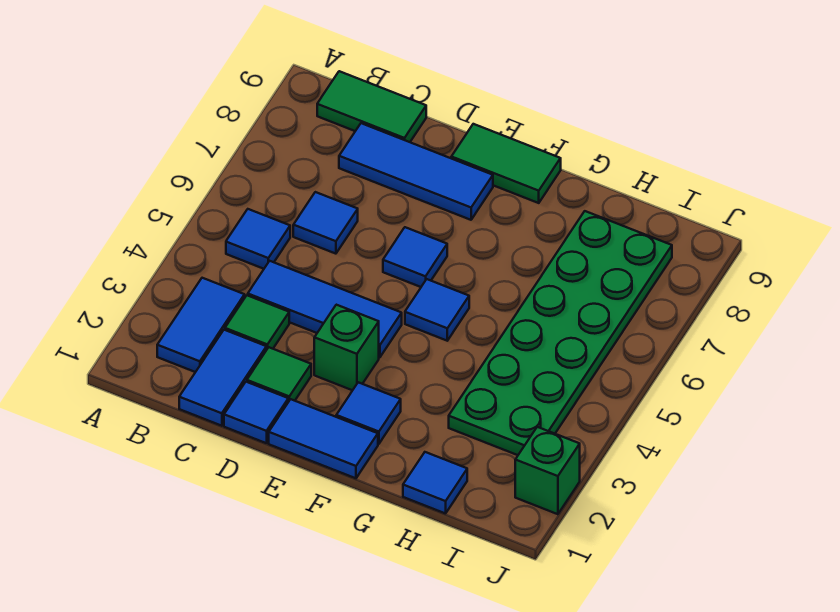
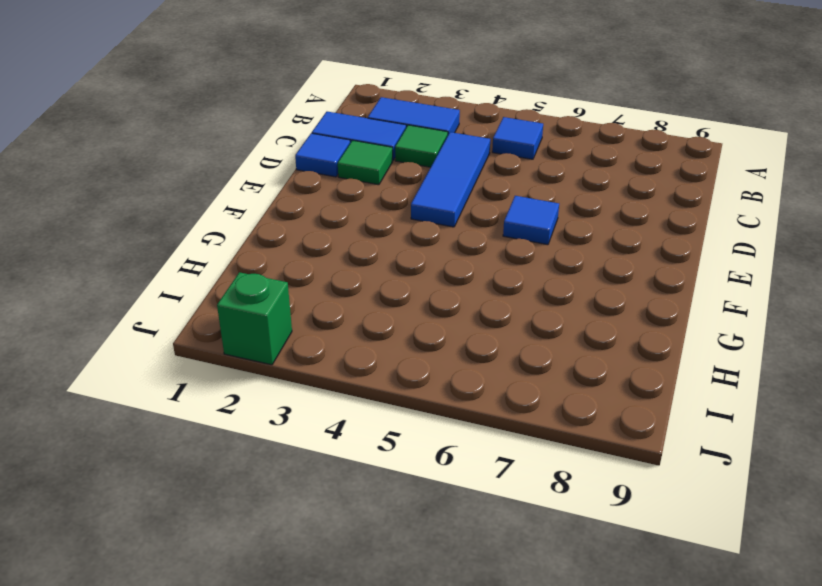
none -> green tile B9:C9 level 1
none -> blue tile C6 level 1
none -> blue tile C8:E8 level 1

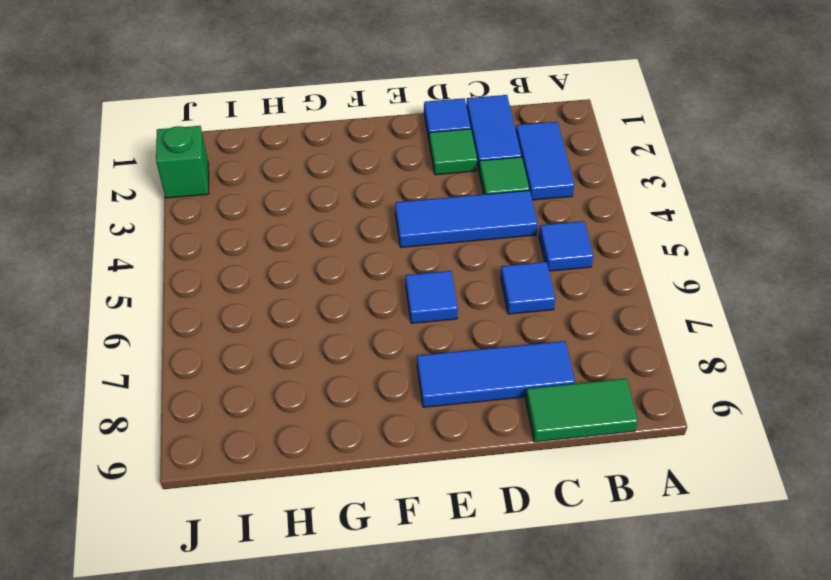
none -> blue tile E1:F1 level 1
none -> green brick E3 level 1
none -> green tile E9:F9 level 1

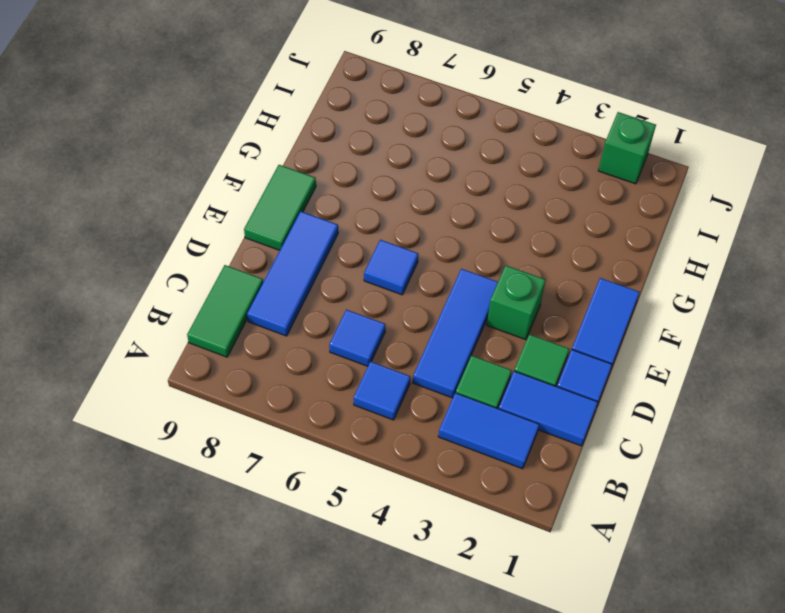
none -> blue tile F2 level 1
none -> blue tile F5 level 1
none -> blue tile H1 level 1

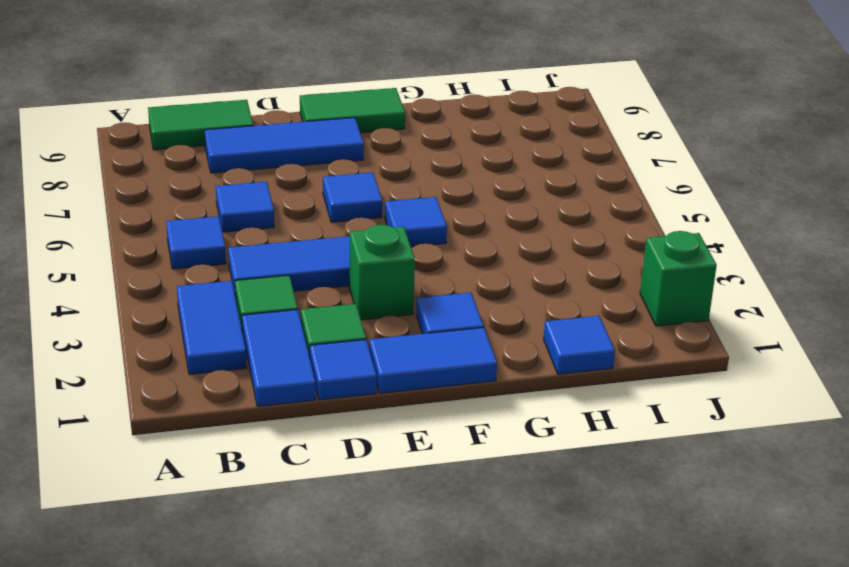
none -> green plate H3:I8 level 1

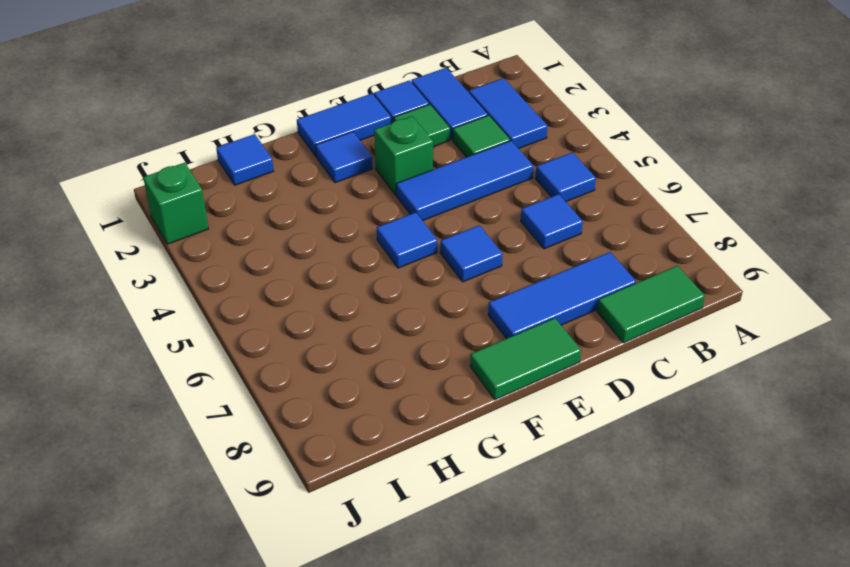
none -> green plate H3:I8 level 1

